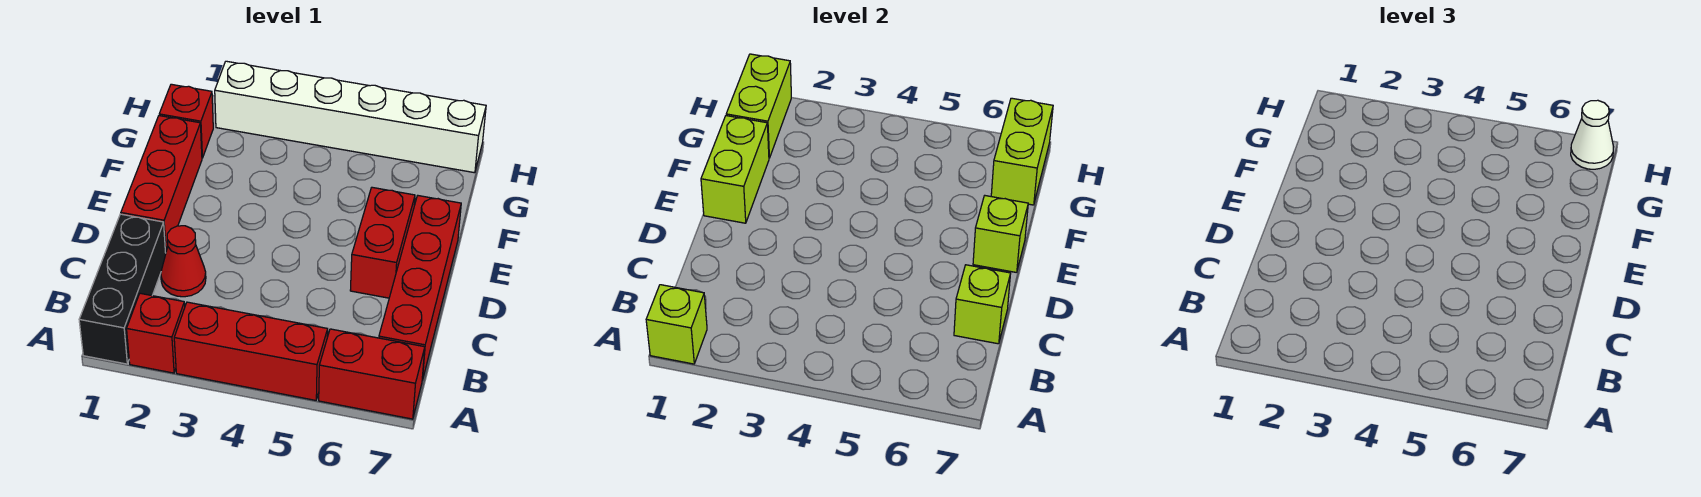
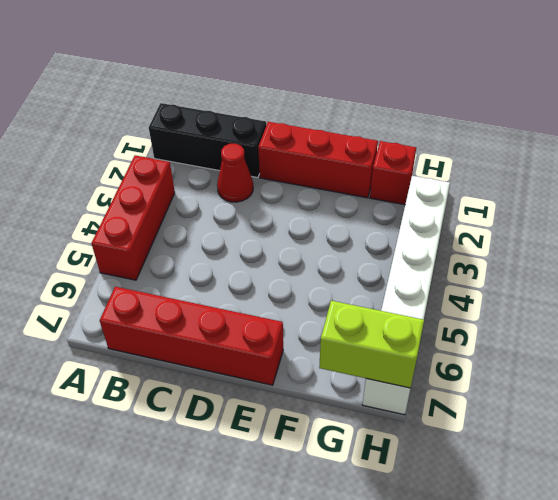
none -> red brick A2 level 1
none -> red brick A6:A7 level 1
none -> red brick D6:E6 level 1

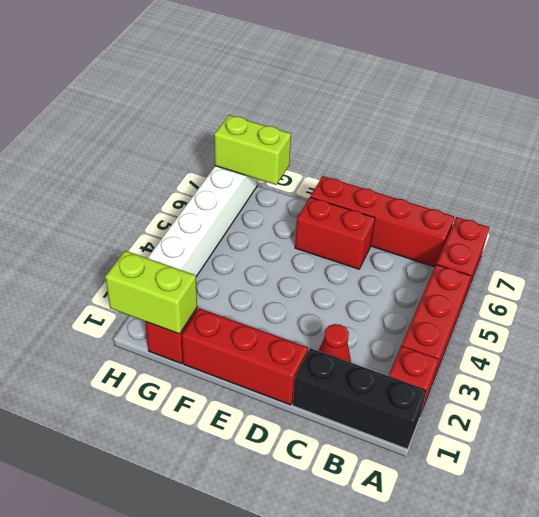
none -> lime brick A1 level 2
none -> lime brick C7 level 2
none -> lime brick E1:F1 level 2

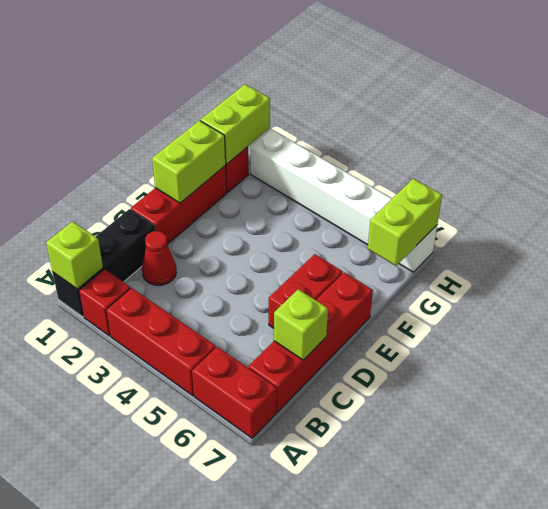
none -> lime brick E7 level 2
none -> white cone H7 level 3

